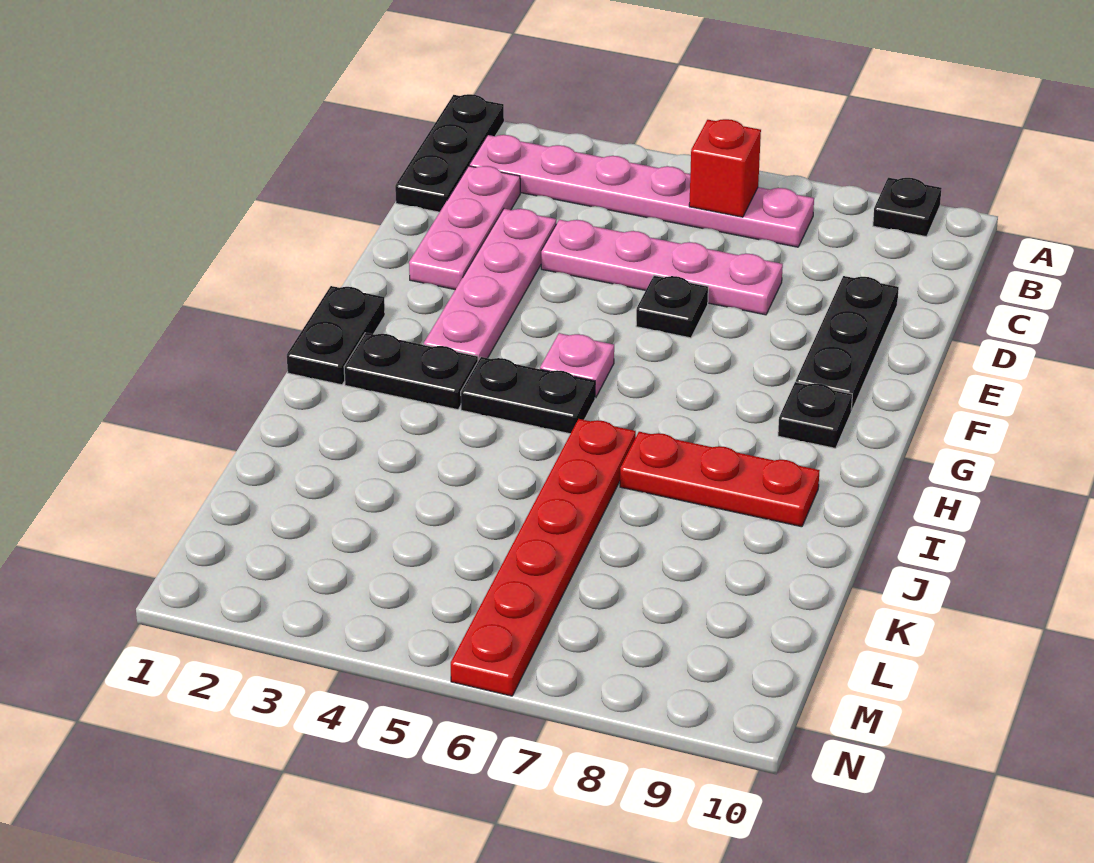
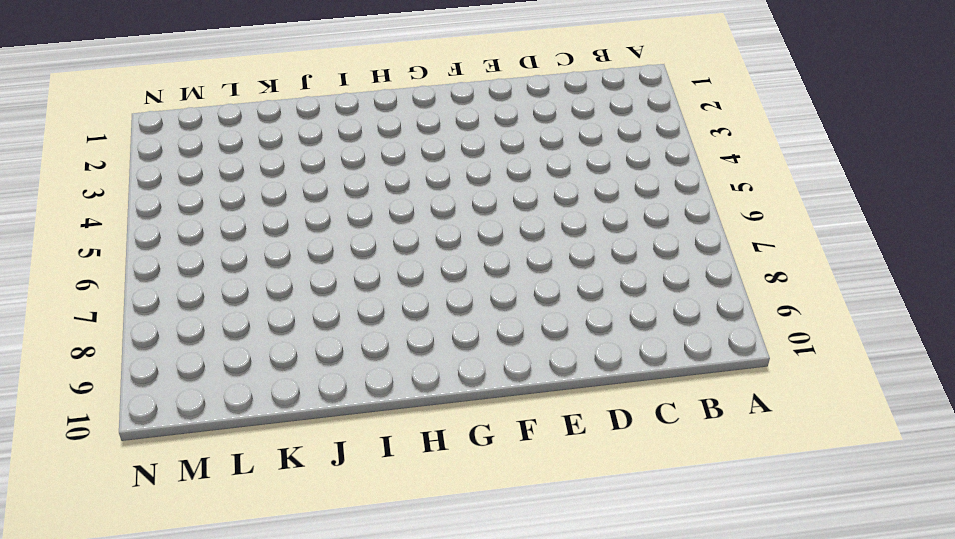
none -> black plate A1:C1 level 1
none -> black plate A9 level 1
none -> pink plate B2:B7 level 1

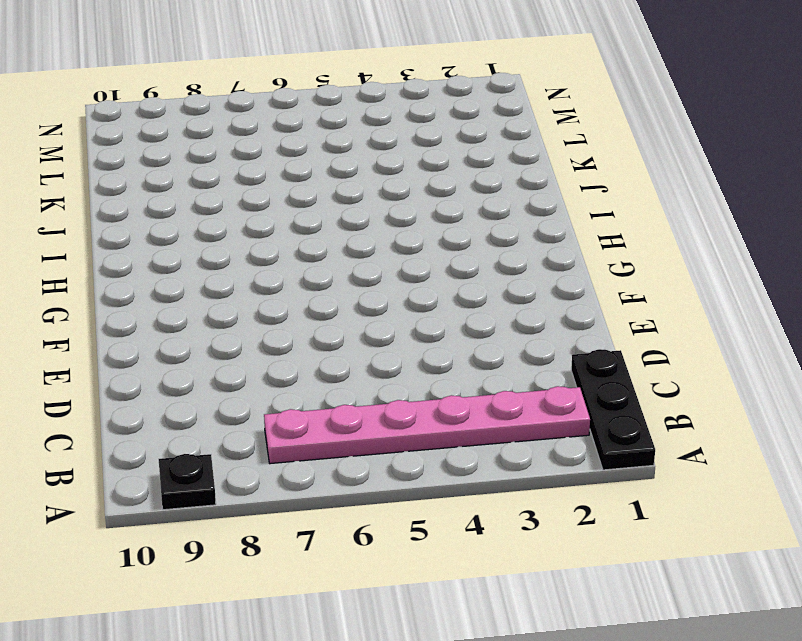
none -> pink plate C2:E2 level 1
none -> pink plate D3:G3 level 1
none -> pink plate D4:D7 level 1

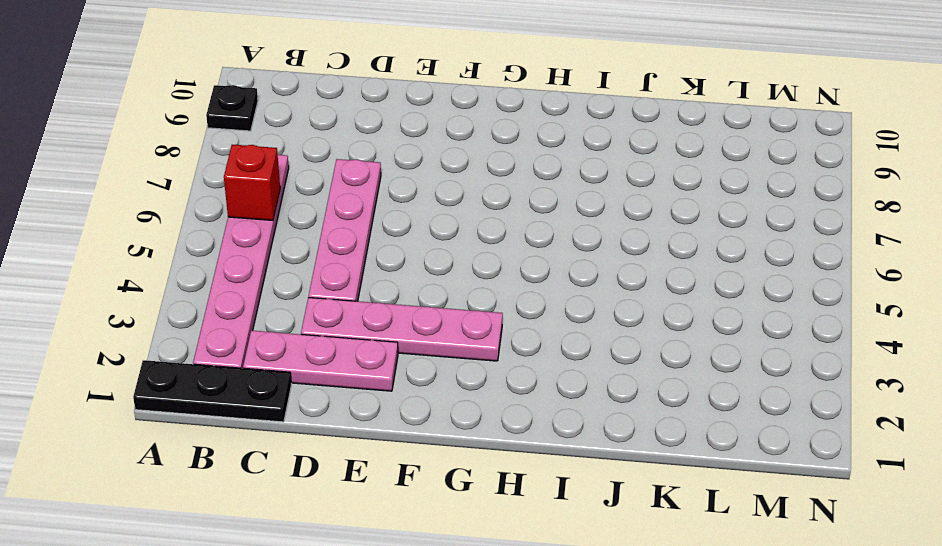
none -> black plate D9:F9 level 1
none -> black plate E6 level 1
none -> black plate G1:H1 level 1

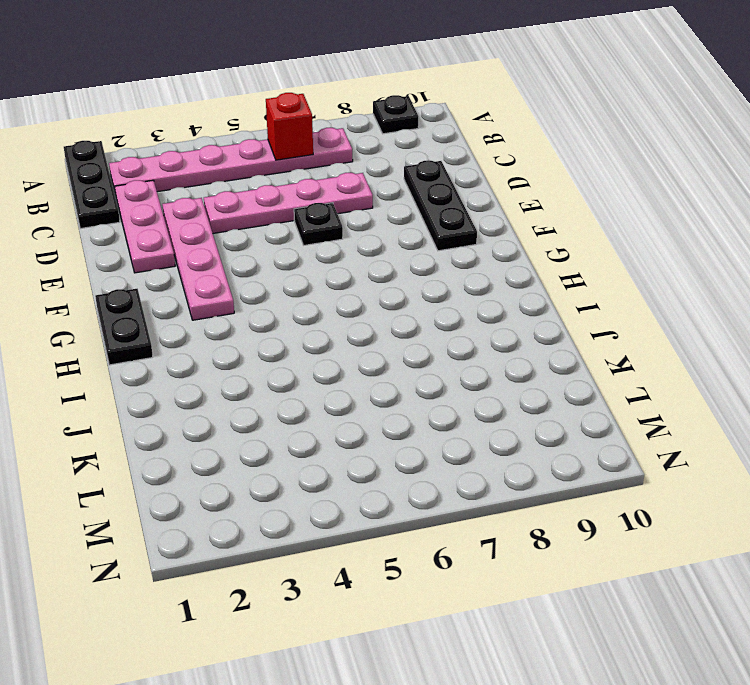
none -> pink plate G5 level 1
none -> black plate G9 level 1
none -> black plate H2:H3 level 1

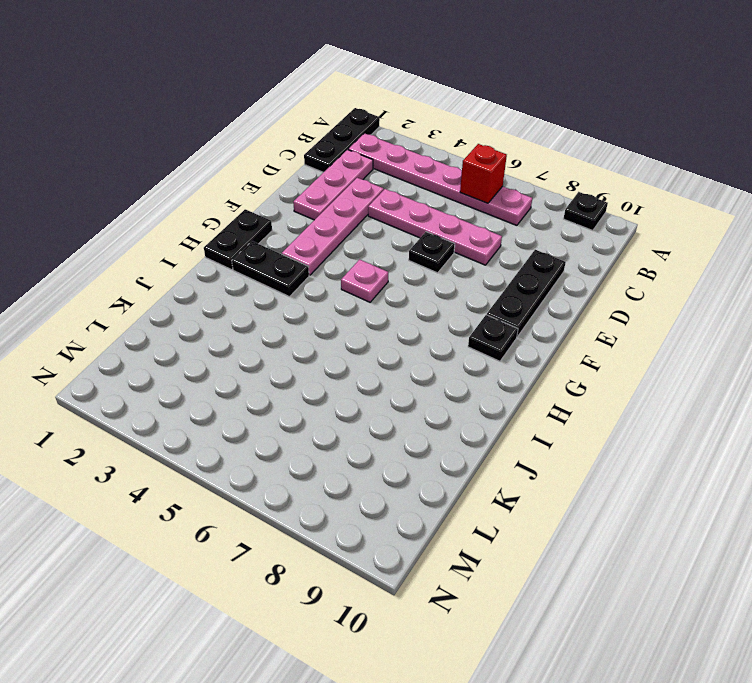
none -> black plate H4:H5 level 1
none -> red plate I6:N6 level 1
none -> red plate I7:I9 level 1

